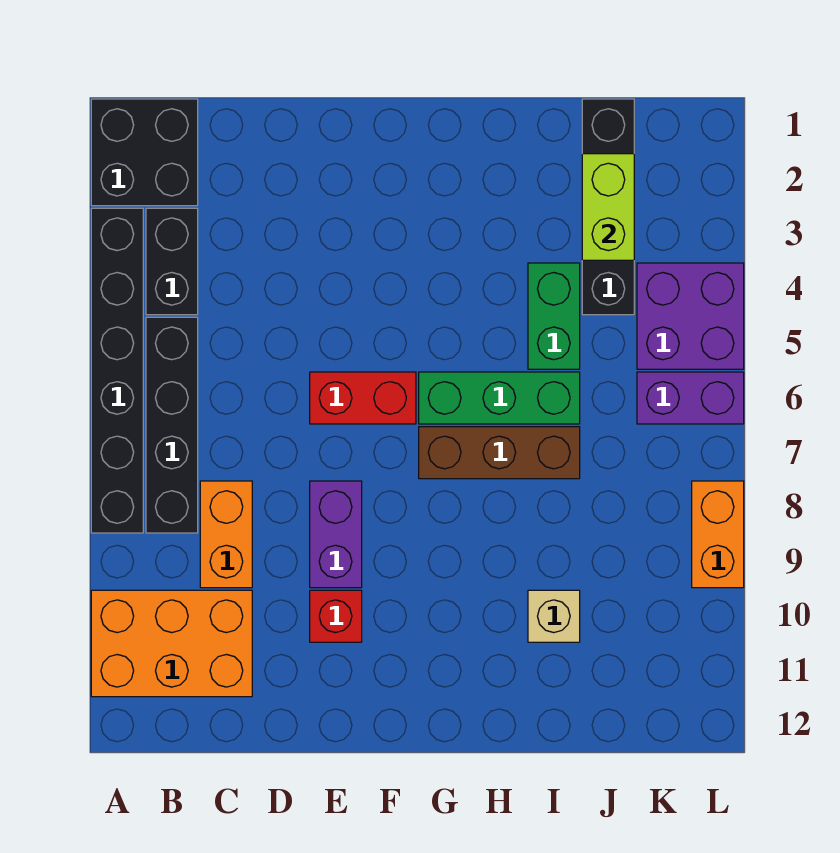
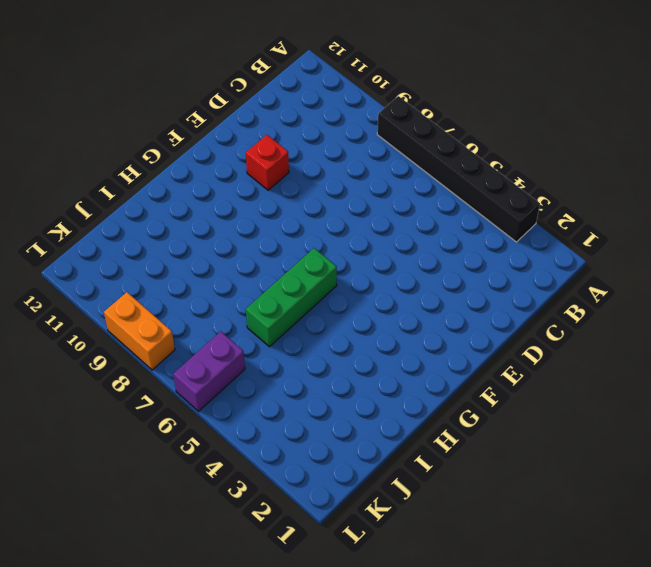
none -> black brick A1:B2 level 1
none -> orange brick A10:C11 level 1
none -> black brick B3:B4 level 1

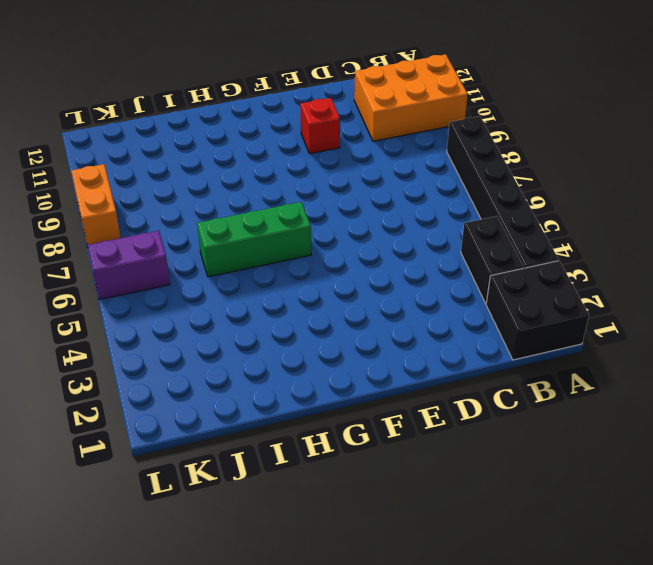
none -> black brick B5:B8 level 1
none -> orange brick C8:C9 level 1
none -> red brick E6:F6 level 1

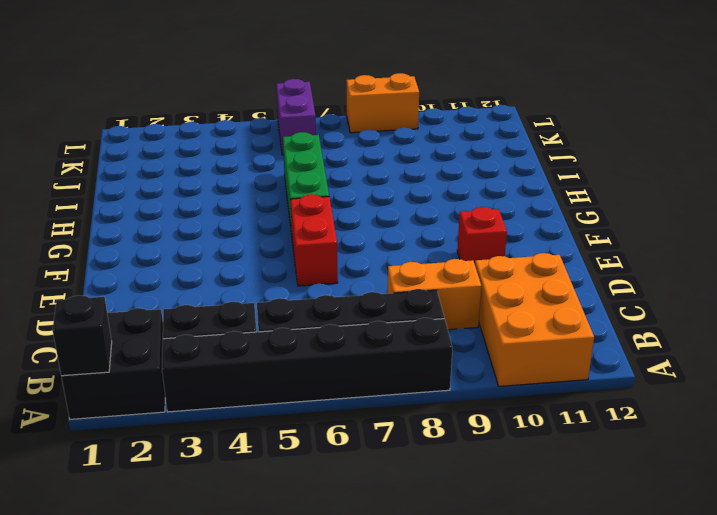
black brick A1 level 2 -> none
none -> purple brick E8:E9 level 1
none -> brown brick G7:I7 level 1
none -> green brick I4:I5 level 1

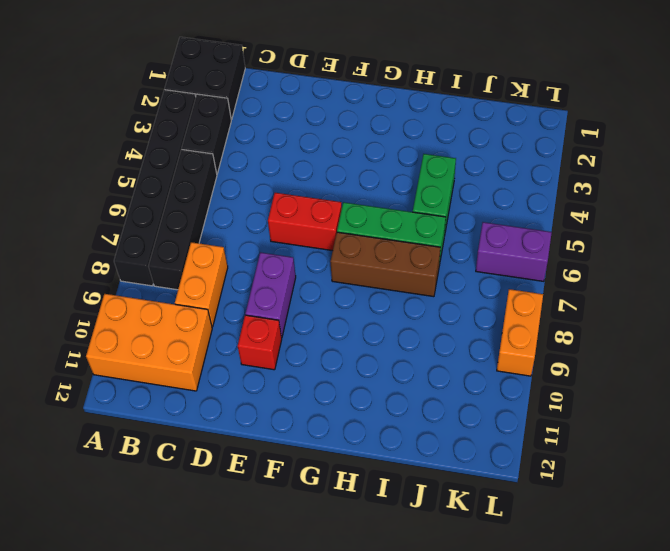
none -> tan brick I10 level 1
none -> black brick J1:J4 level 1
none -> purple brick K4:L5 level 1

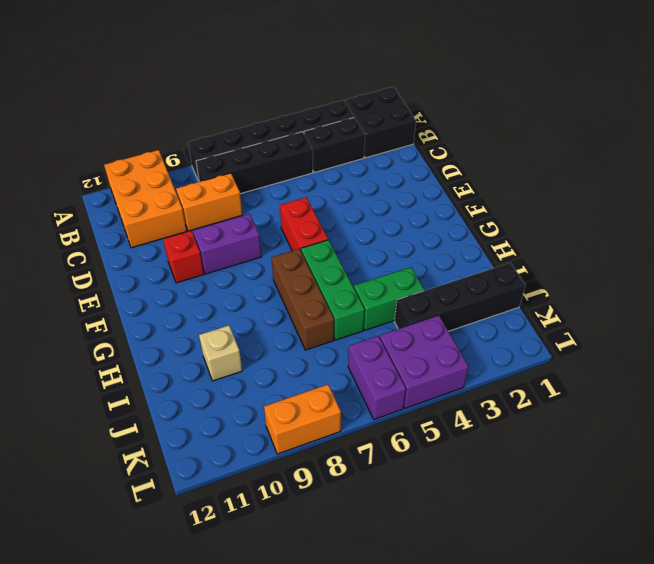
none -> lime brick J2:J3 level 2

